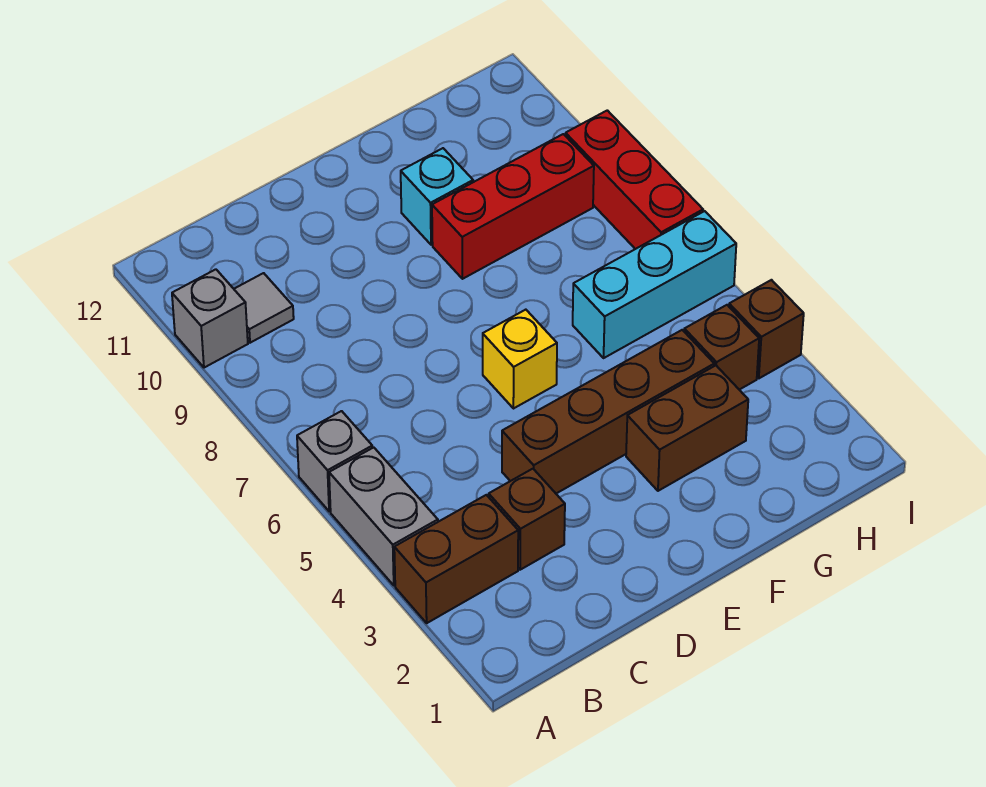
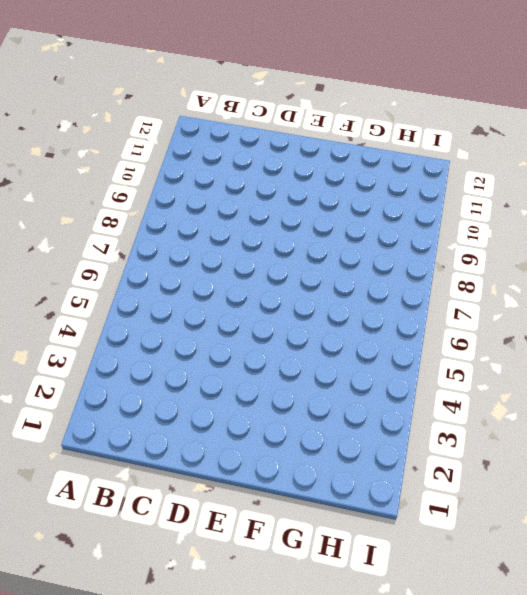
none -> brown brick A3:B3 level 1
none -> grey brick A4:A5 level 1
none -> grey brick A6 level 1

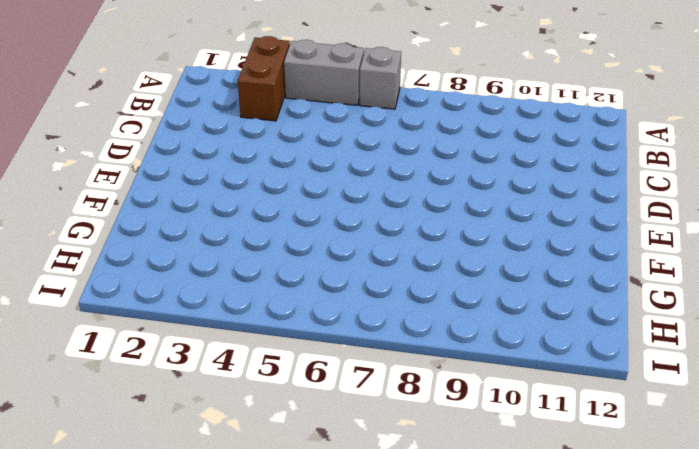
none -> grey brick A10 level 1
none -> grey tile B10 level 1
none -> brown brick C3 level 1

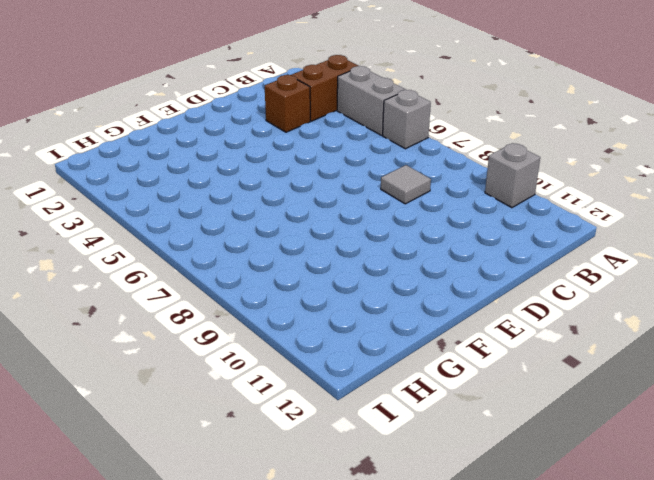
grey tile C8 level 1 -> grey tile B10 level 1
none -> brown brick D4:G4 level 1
none -> yellow brick E6 level 1
none -> brown brick F3:G3 level 1

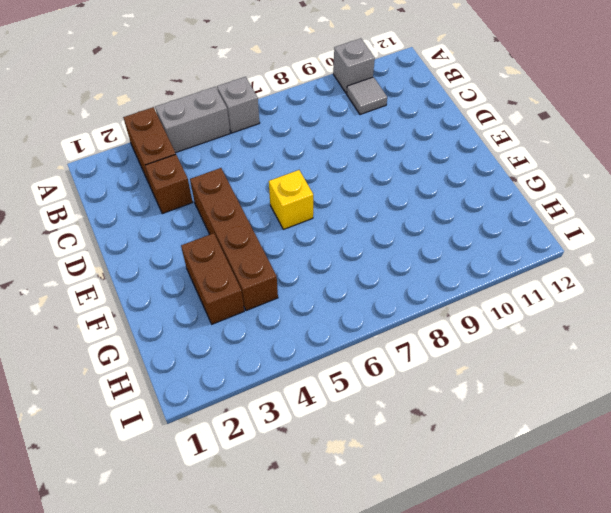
none -> red brick F9:H9 level 1
none -> cyan brick F10 level 1
none -> cyan brick G6:I6 level 1

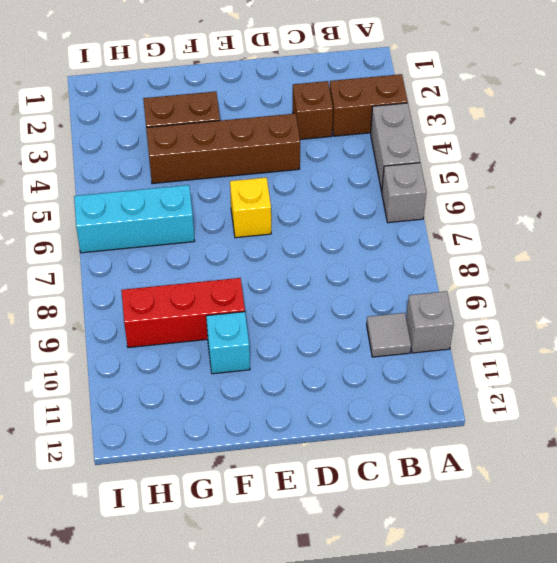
none -> brown brick H4 level 1
none -> brown brick I4 level 1
none -> red brick I7:I9 level 1

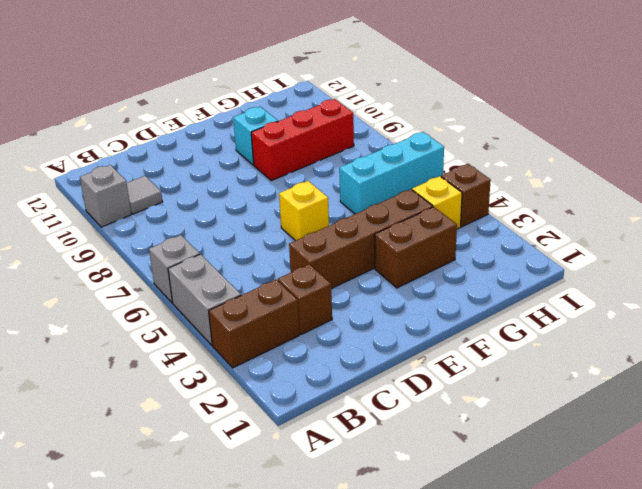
yellow brick H4 level 1 -> brown brick H4 level 1
none -> red brick I7:I9 level 1

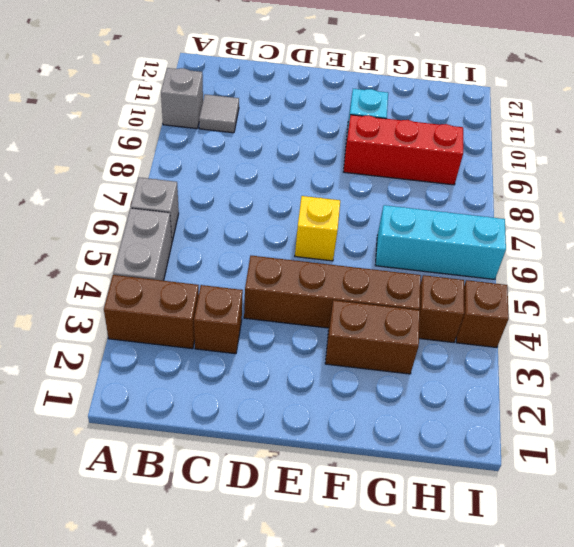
none -> red brick I7:I9 level 1

